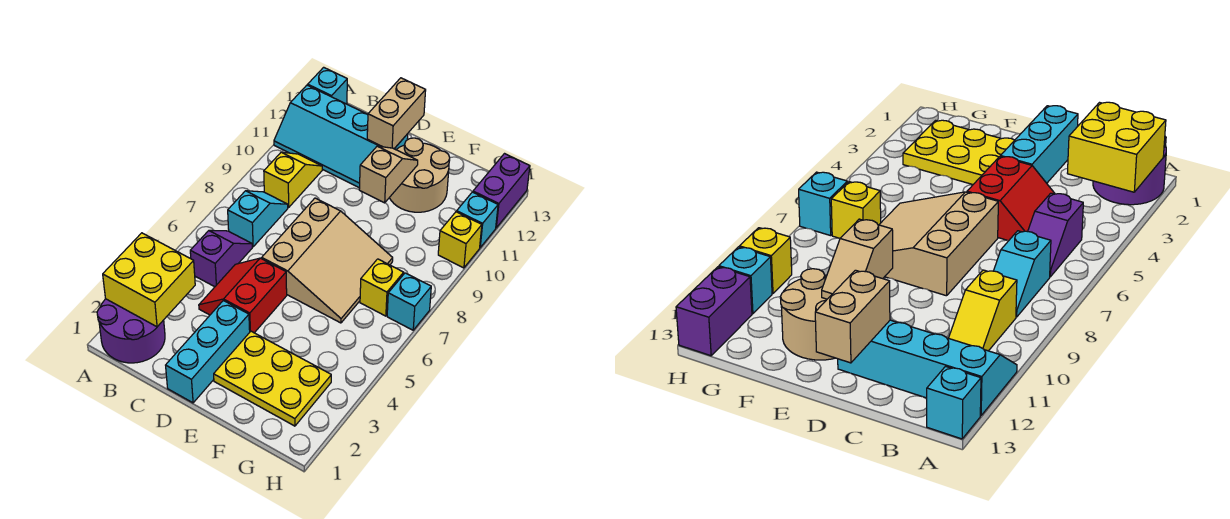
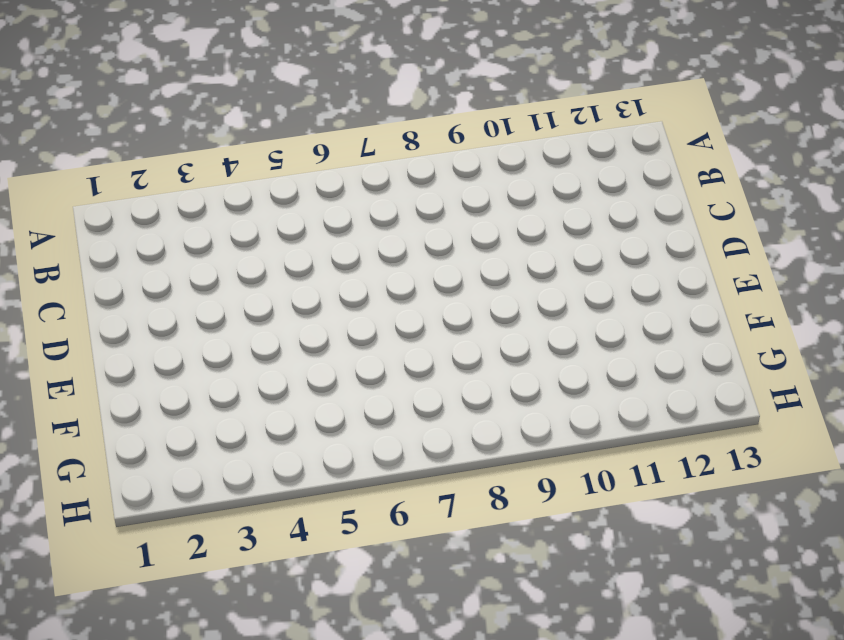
none -> purple round brick A1:B2 level 1
none -> cyan slope A11:D12 level 1 top 12
none -> cyan brick A13 level 1

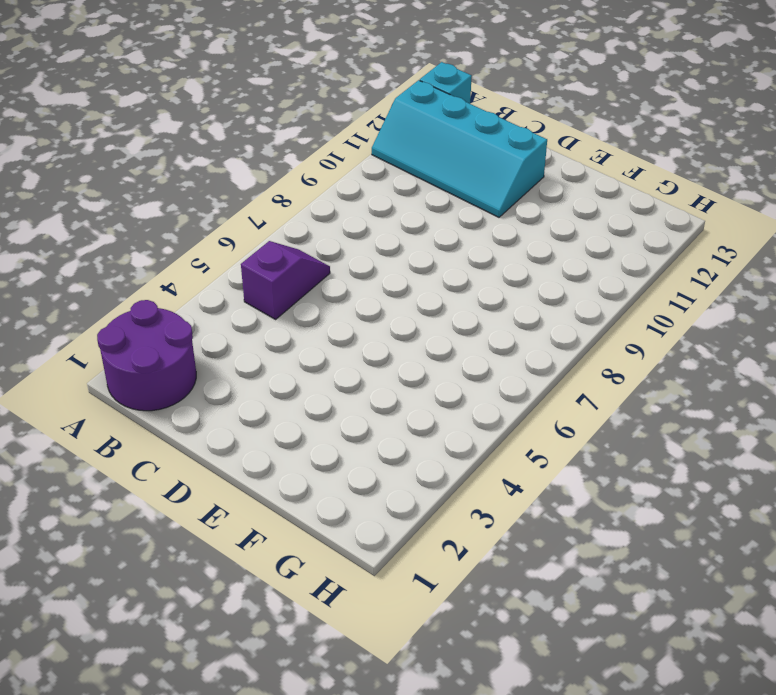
none -> cyan slope B7:B8 level 1 top 7
none -> yellow slope B9:B10 level 1 top 9
none -> red slope C4:D5 level 1 top D

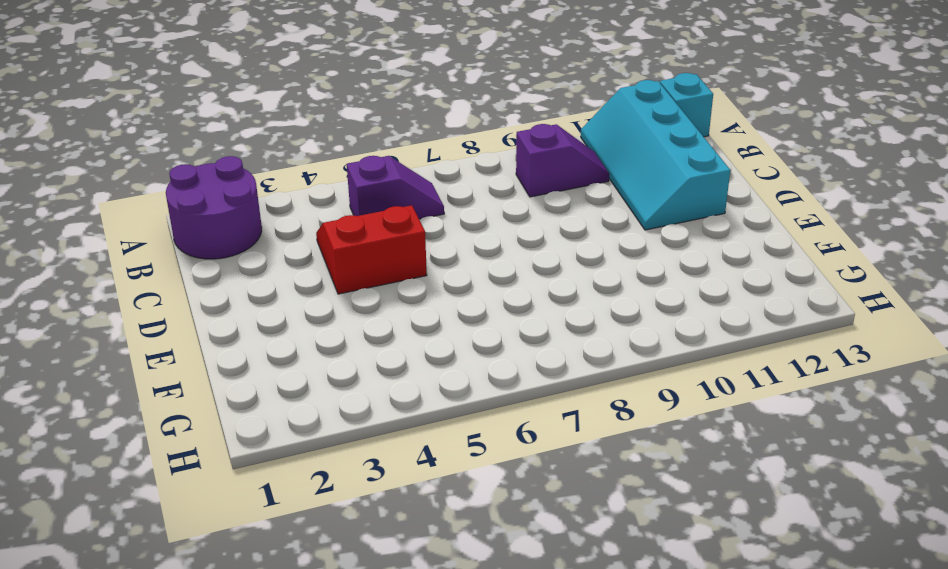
purple slope B9:B10 level 1 top 9 -> yellow slope B9:B10 level 1 top 9
none -> cyan slope B7:B8 level 1 top 7
none -> cyan brick D1:D3 level 1
none -> tan slope D6:F8 level 1 top D

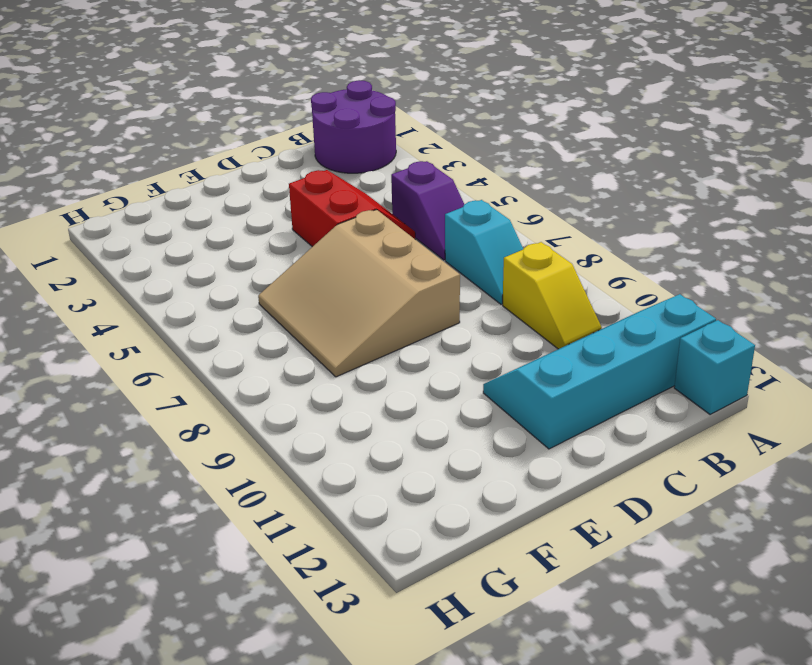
none -> cyan brick D1:D3 level 1
none -> yellow plate E2:G3 level 1
none -> tan round brick E11:F12 level 1

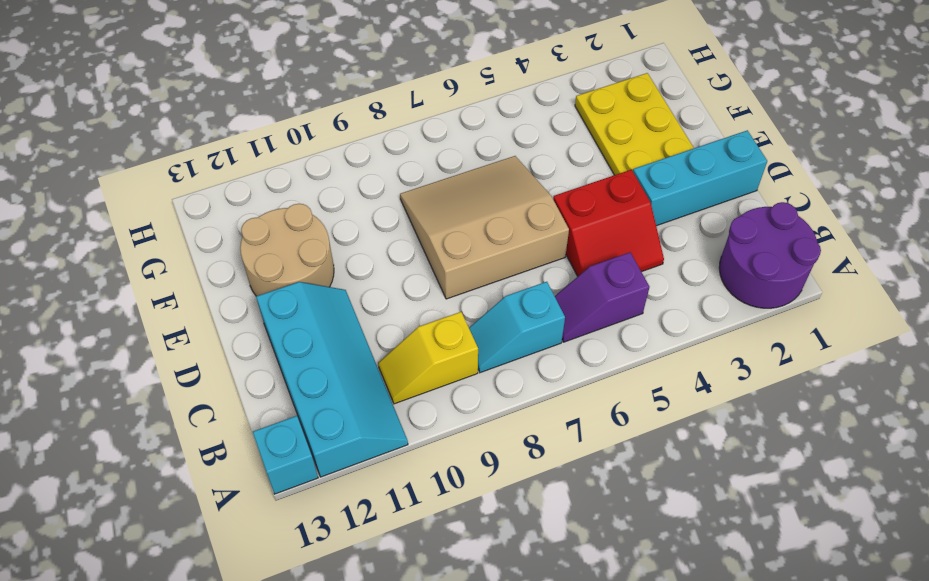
none -> yellow brick G7 level 1
none -> cyan brick H7 level 1
none -> yellow brick H10 level 1

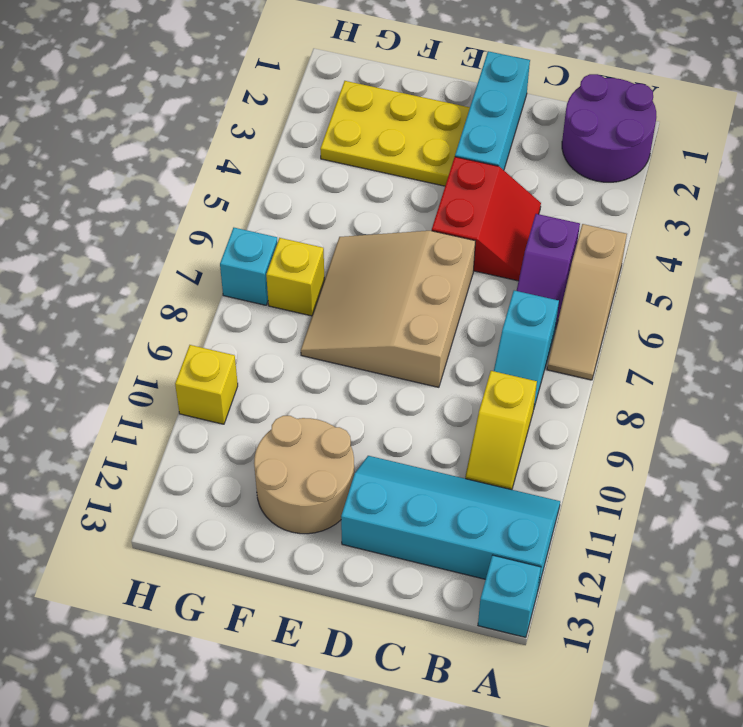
tan slope A5:A7 level 1 top 5 -> none
none -> cyan brick H11 level 1
none -> purple brick H12:H13 level 1
none -> yellow brick A2:B3 level 2

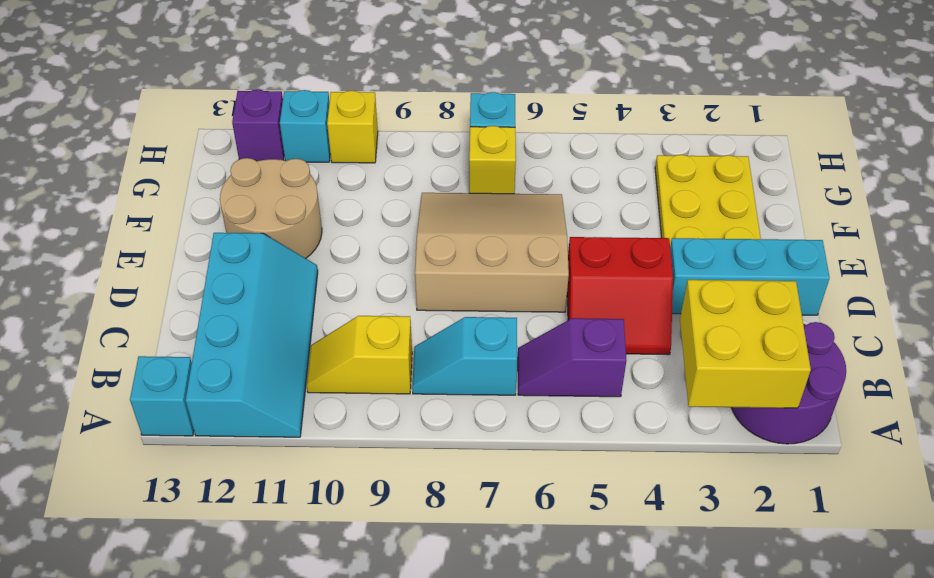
purple brick H12 level 1 -> purple brick H12:H13 level 1
none -> tan brick D12:D13 level 2
none -> tan slope E10:E11 level 2 top 10

